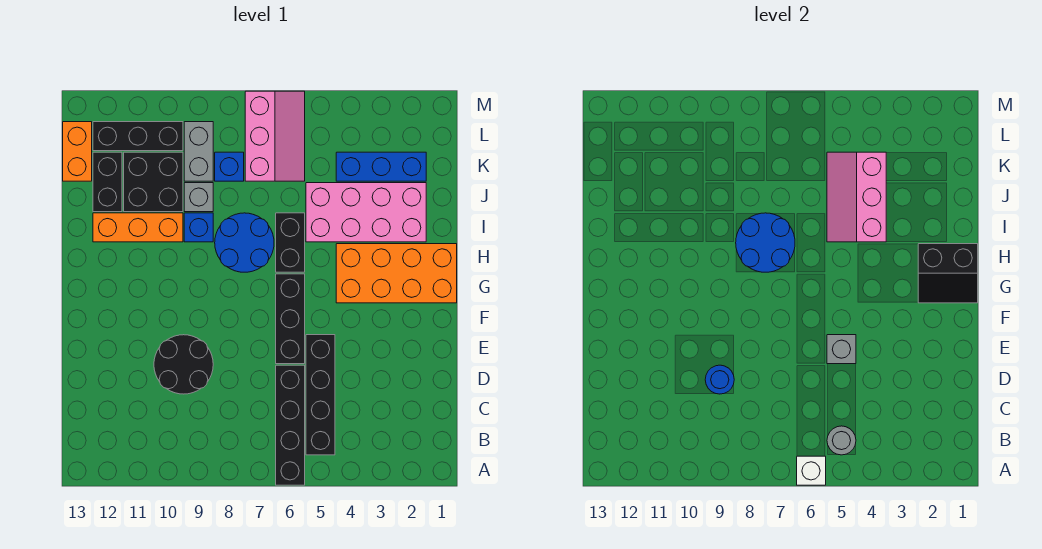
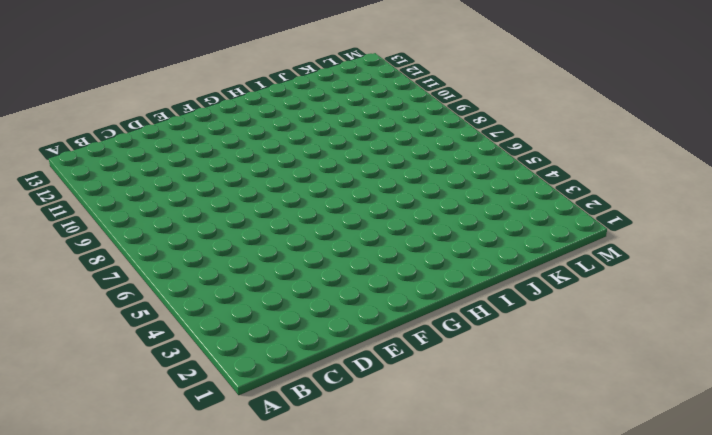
none -> black brick A6:D6 level 1
none -> black brick B5:E5 level 1
none -> black round brick D9:E10 level 1

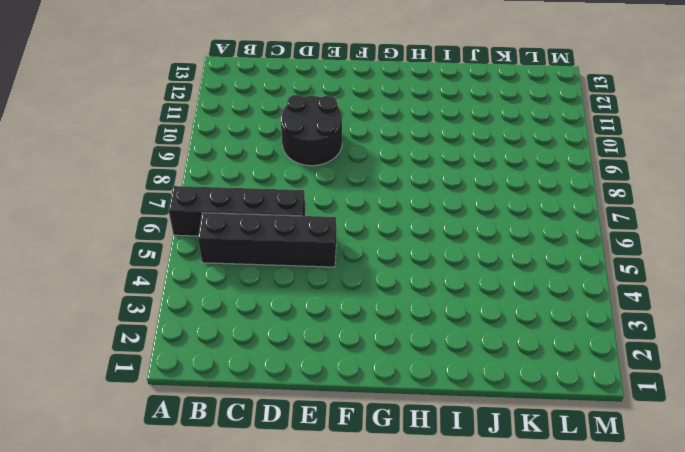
none -> black brick E6:G6 level 1
none -> orange brick G1:H4 level 1
none -> black brick H6:I6 level 1

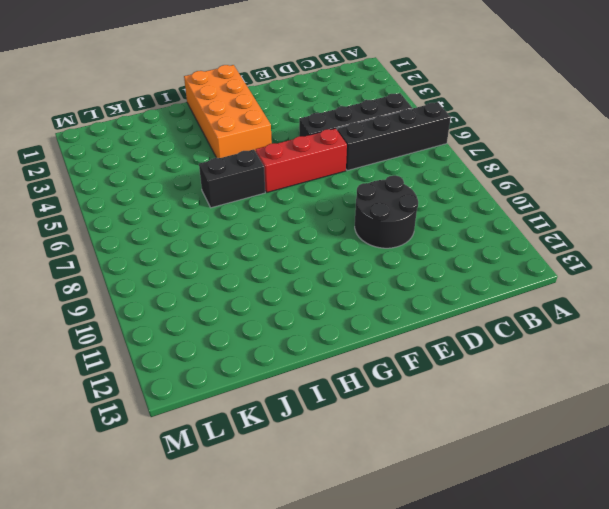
red brick E6:G6 level 1 -> black brick E6:G6 level 1
none -> blue round brick H7:I8 level 1
none -> pink brick I2:J5 level 1
none -> blue brick I9 level 1

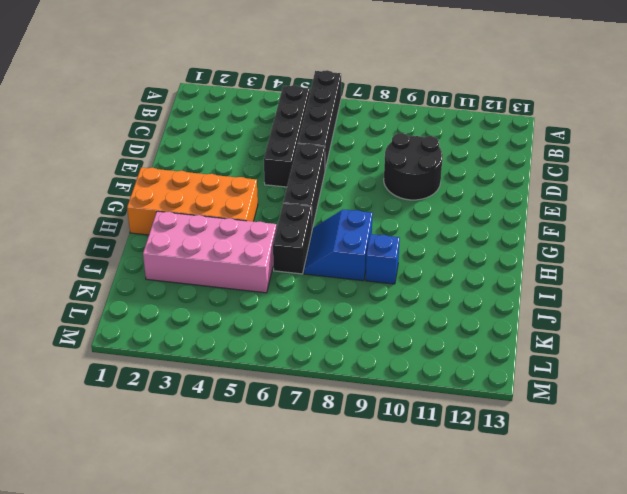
blue slope H7:I8 level 1 top 8 -> blue round brick H7:I8 level 1
none -> orange brick I10:I12 level 1
none -> grey brick J9 level 1
none -> black brick J10:K11 level 1

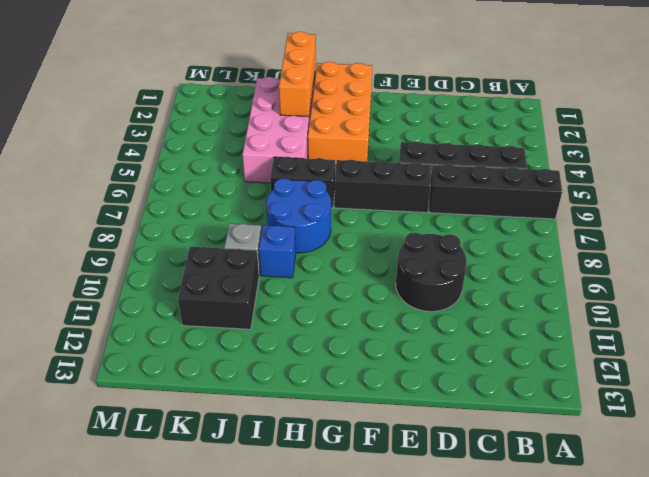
orange brick I1:I3 level 2 -> orange brick I10:I12 level 1
none -> black brick J12:K12 level 1
none -> blue brick K2:K4 level 1
none -> pink slope K6:M7 level 1 top 7

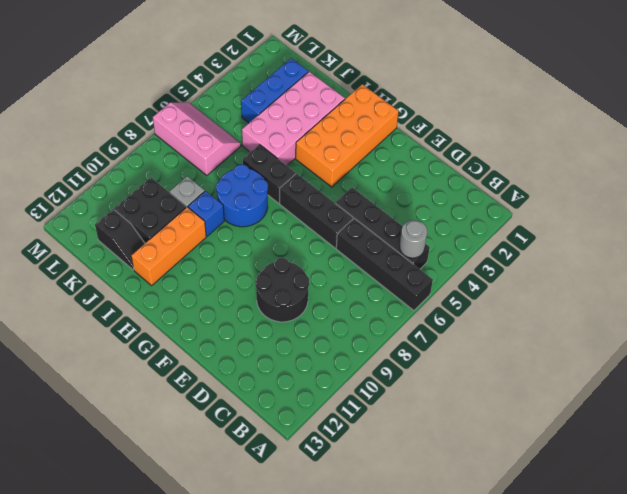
black slope J12:K12 level 1 top K -> black brick J12:K12 level 1
none -> blue brick K8 level 1
none -> grey brick K9:L9 level 1
none -> orange brick K13:L13 level 1

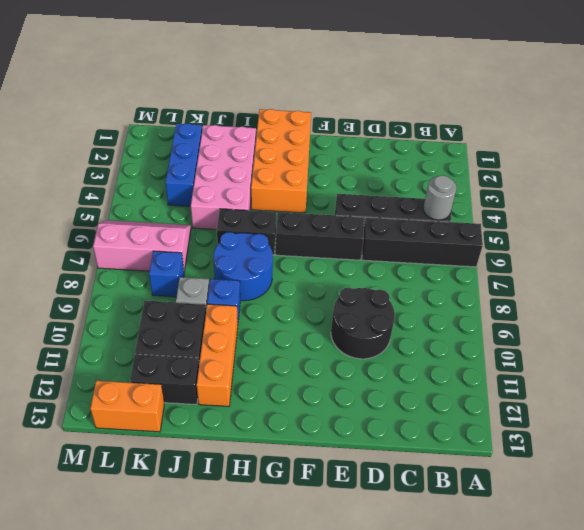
none -> grey brick K9:L9 level 1
none -> black brick L10:L12 level 1
none -> white brick A6 level 2

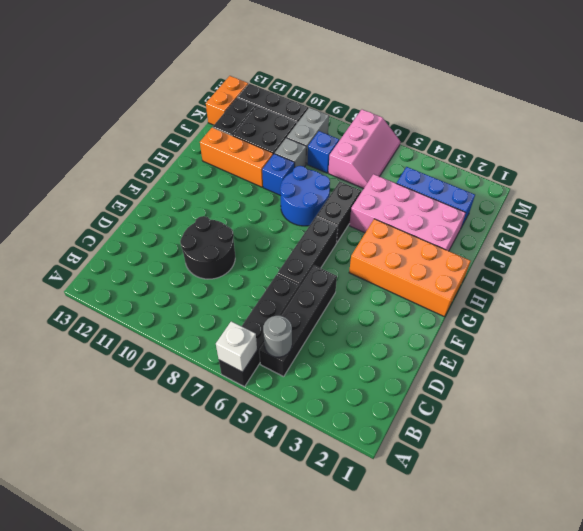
none -> blue round brick D9 level 2
none -> grey brick E5 level 2
none -> black slope G1:H2 level 2 top H

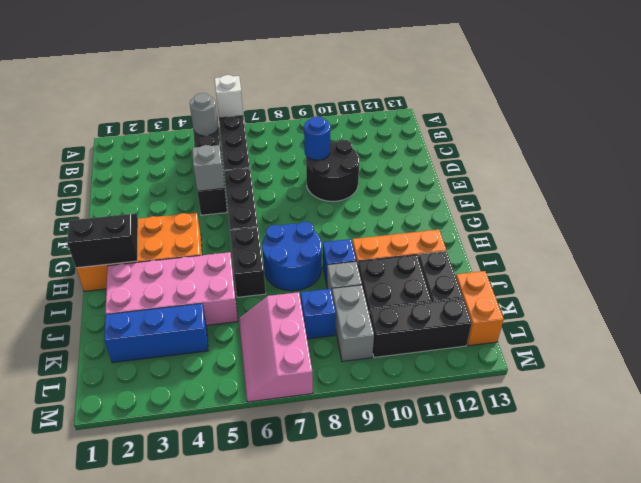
none -> blue round brick H7:I8 level 2
none -> pink slope I4:K5 level 2 top 4

